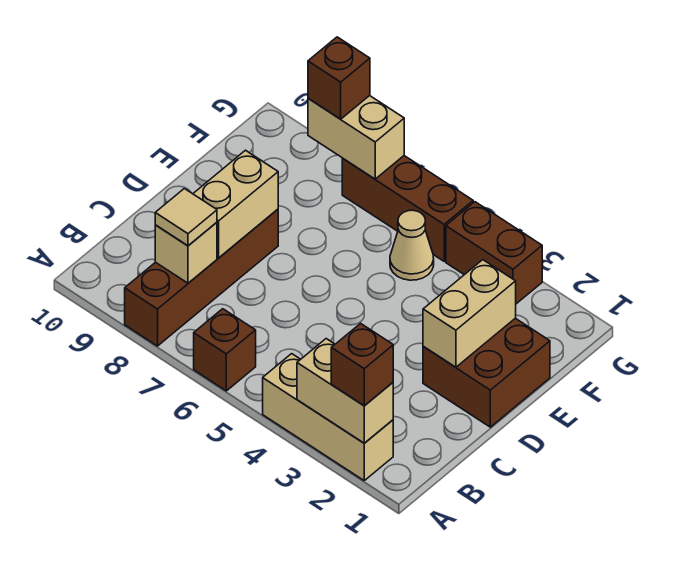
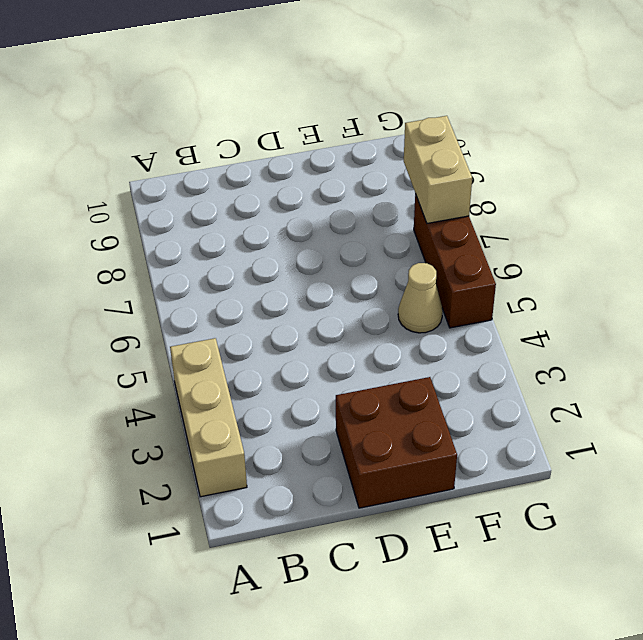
none -> brown brick A6 level 1
none -> brown brick A8:D8 level 1
none -> brown brick G3:G4 level 1

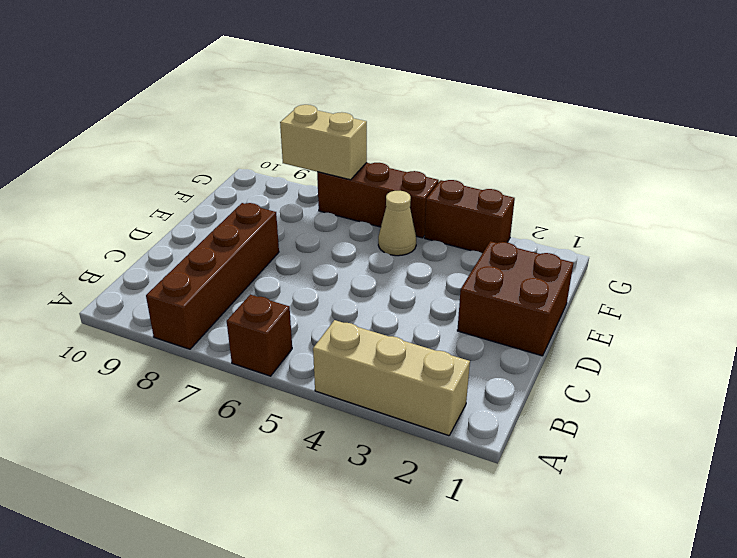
none -> tan brick A2:A3 level 2
none -> tan brick B8 level 2
none -> tan brick C8:D8 level 2

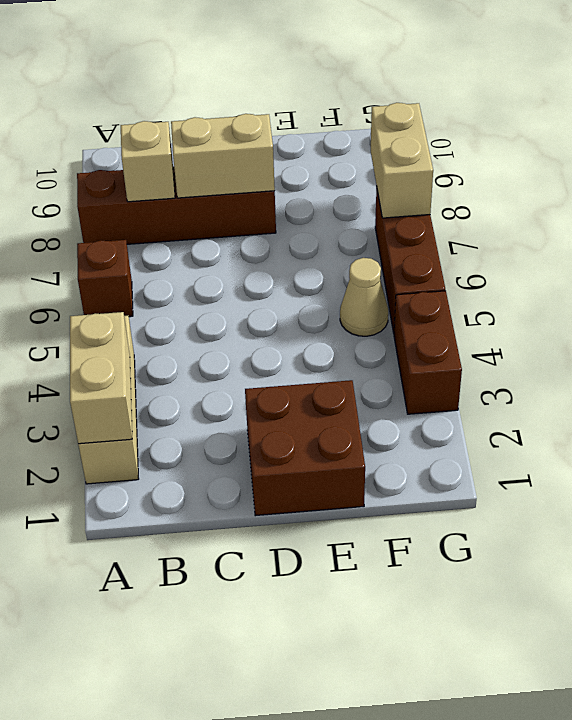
none -> tan brick D2:E2 level 2
none -> brown brick A2 level 3
none -> tan tile B8 level 3

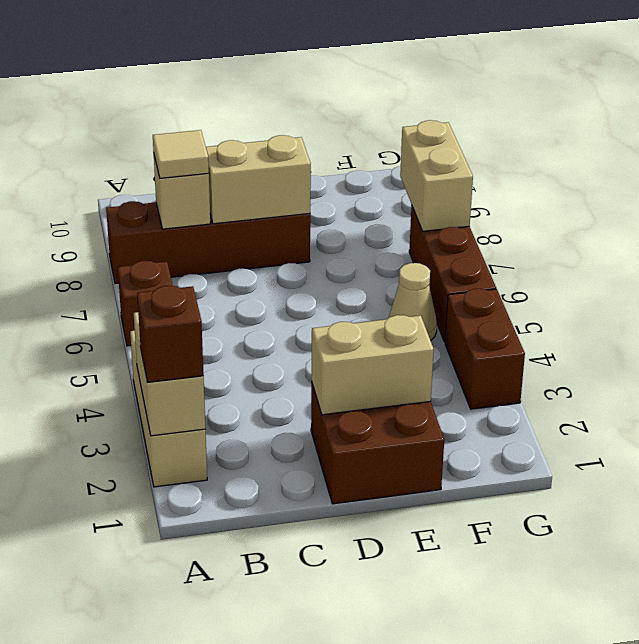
none -> brown brick G8 level 3

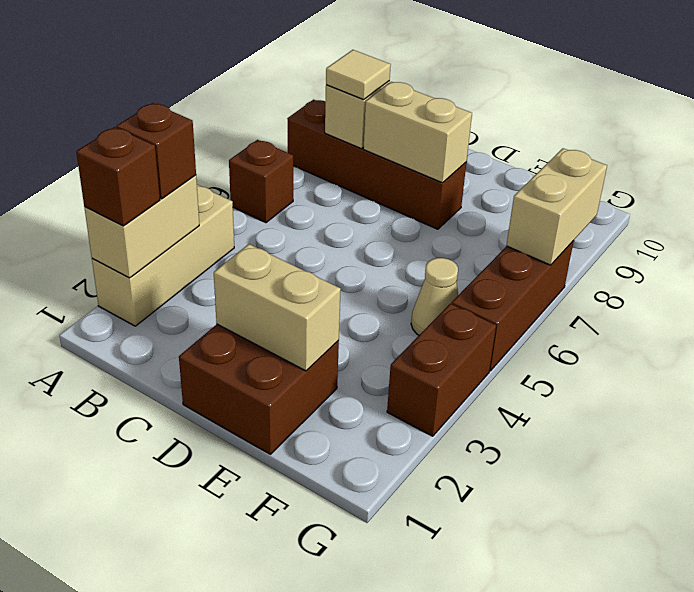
brown brick A3 level 3 -> brown brick G8 level 3

